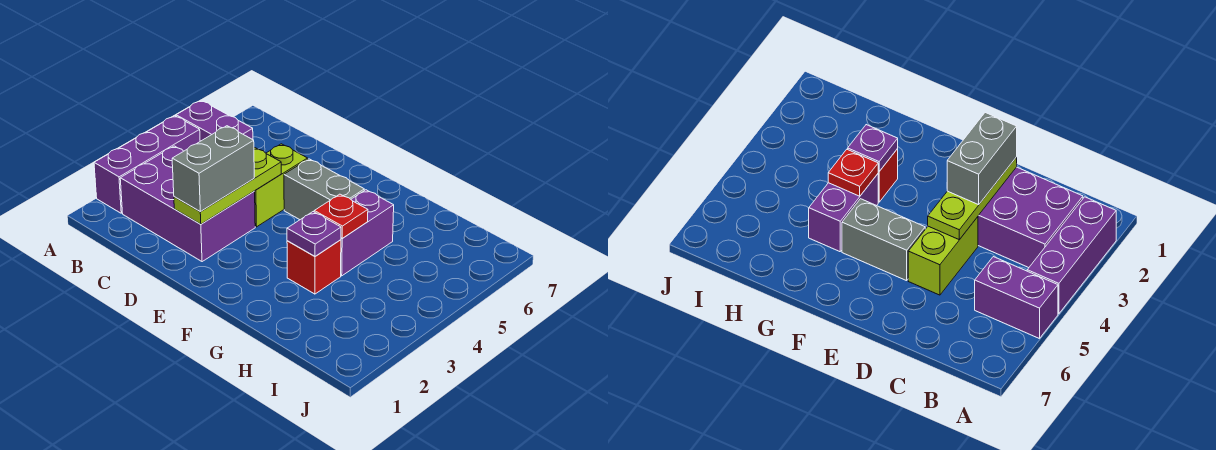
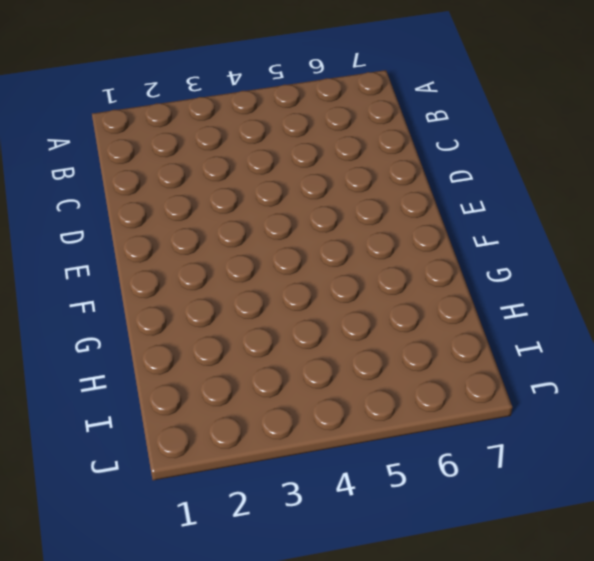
none -> purple brick A2:A4 level 1
none -> purple brick A5:B5 level 1

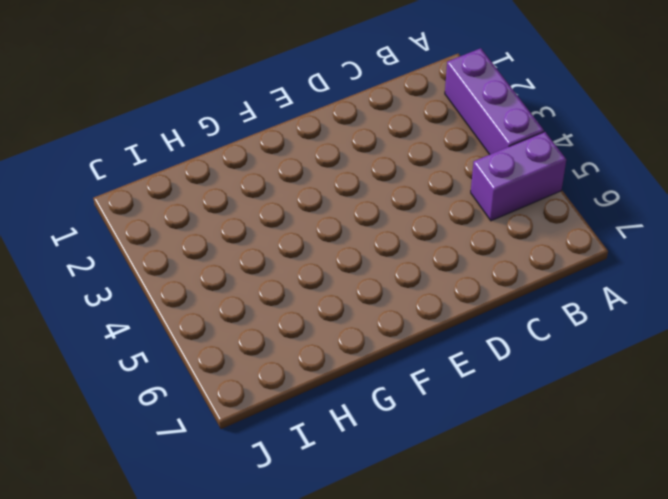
none -> purple brick B2:D3 level 1
none -> lime brick D4:D5 level 1

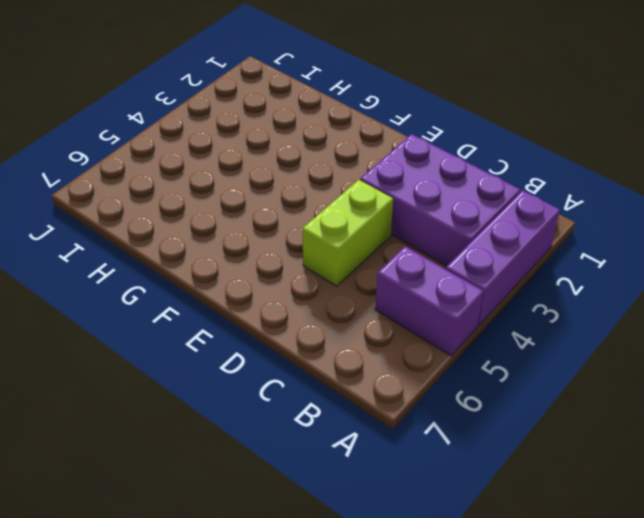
none -> grey brick E5:F5 level 1
none -> red brick G3 level 1

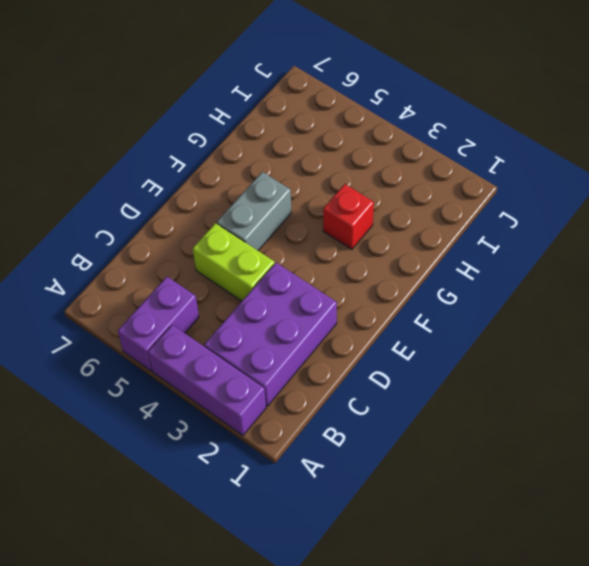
none -> purple brick G4:G5 level 1
none -> lime plate D2:D4 level 2

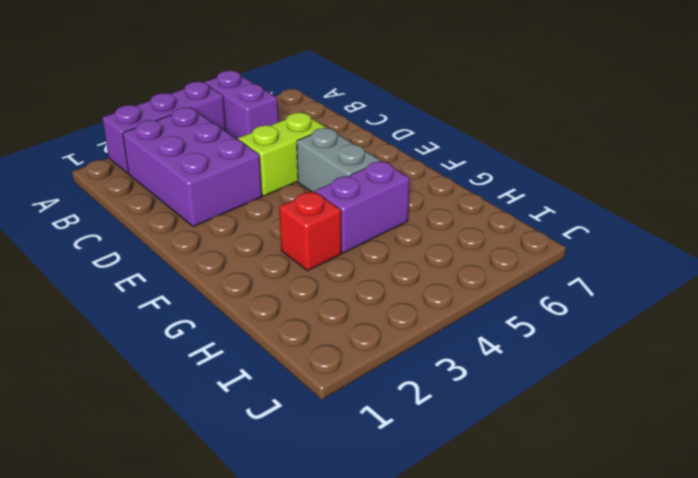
none -> lime plate D2:D4 level 2
none -> purple plate G3 level 2

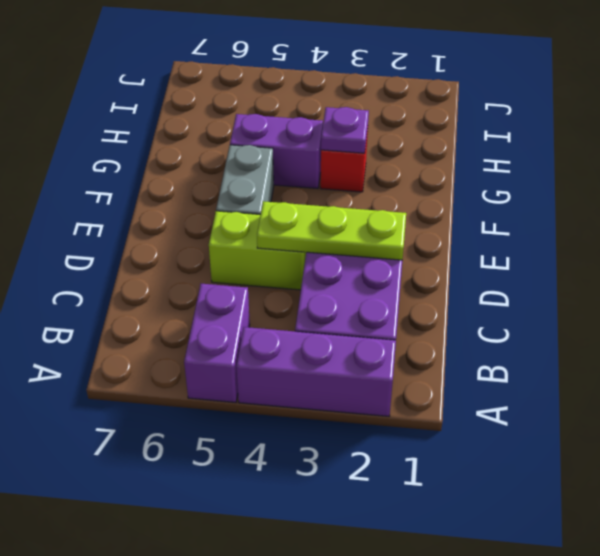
none -> red plate G4 level 2
none -> grey brick D2:D3 level 3

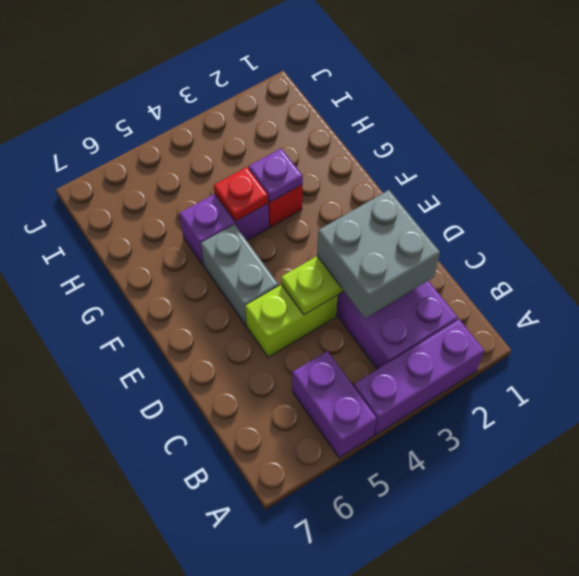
grey brick C2:D3 level 3 -> grey brick D2:D3 level 3

